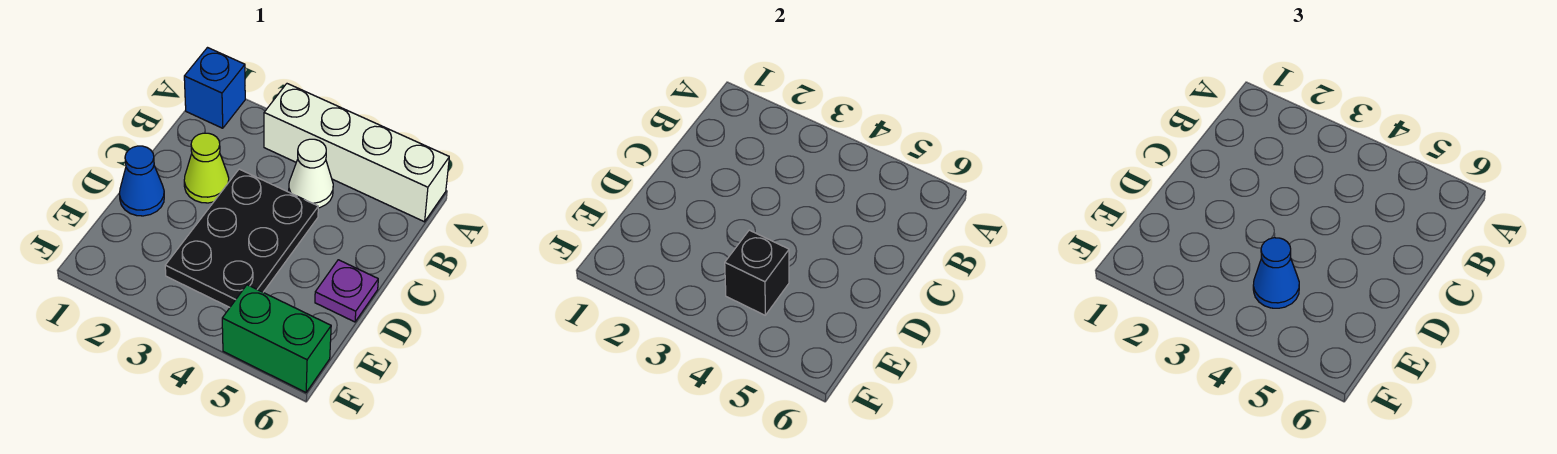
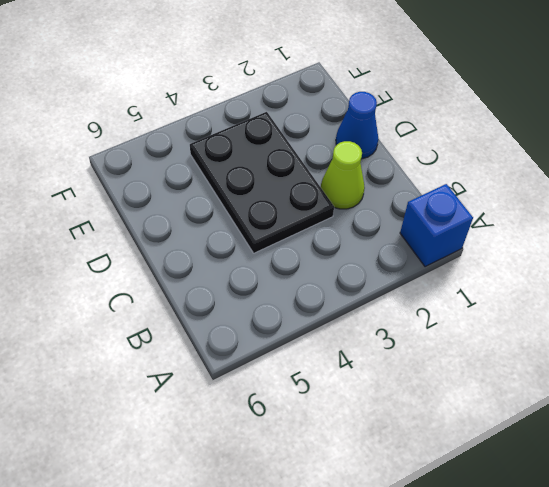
none -> white brick A3:A6 level 1
none -> white cone B4 level 1

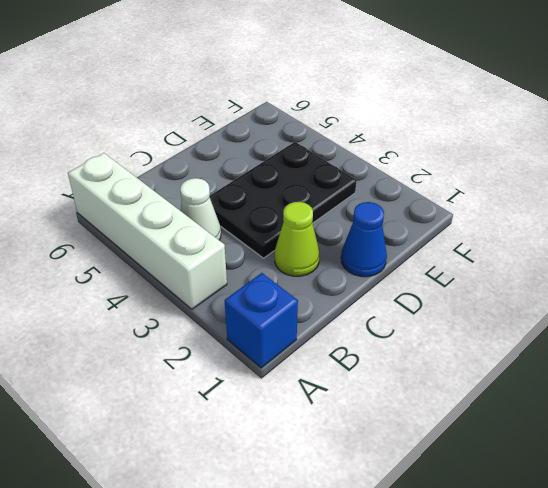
none -> purple plate D6 level 1
none -> green brick F5:F6 level 1

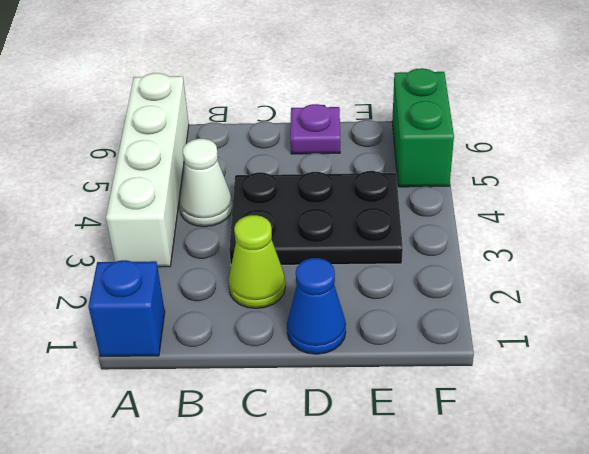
none -> black brick E4 level 2
none -> blue cone E4 level 3

